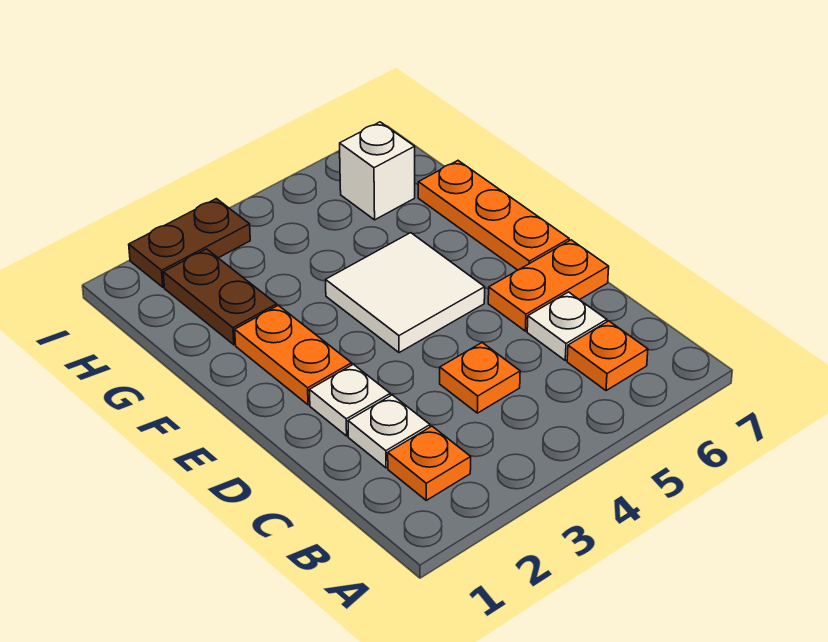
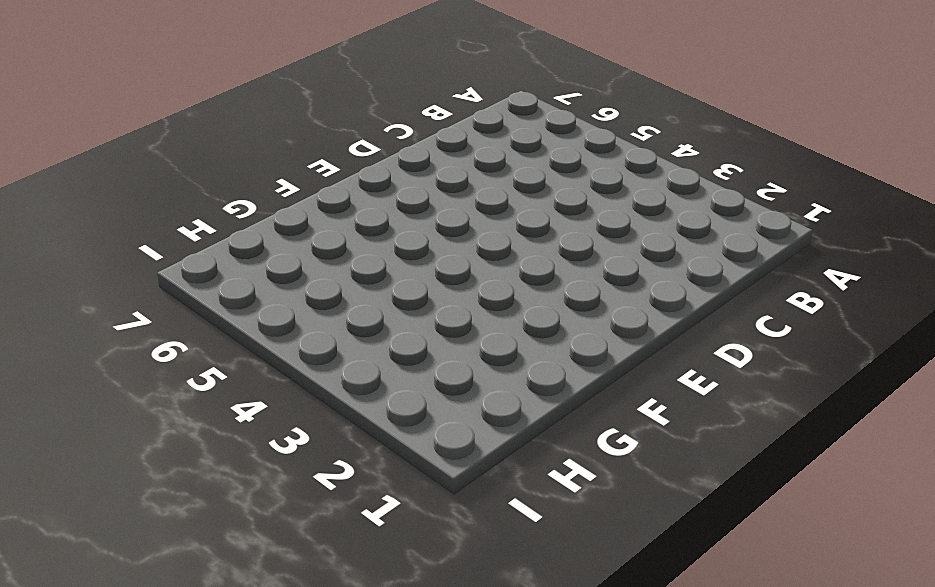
none -> orange plate B2 level 1
none -> orange plate B6 level 1
none -> white plate C2 level 1

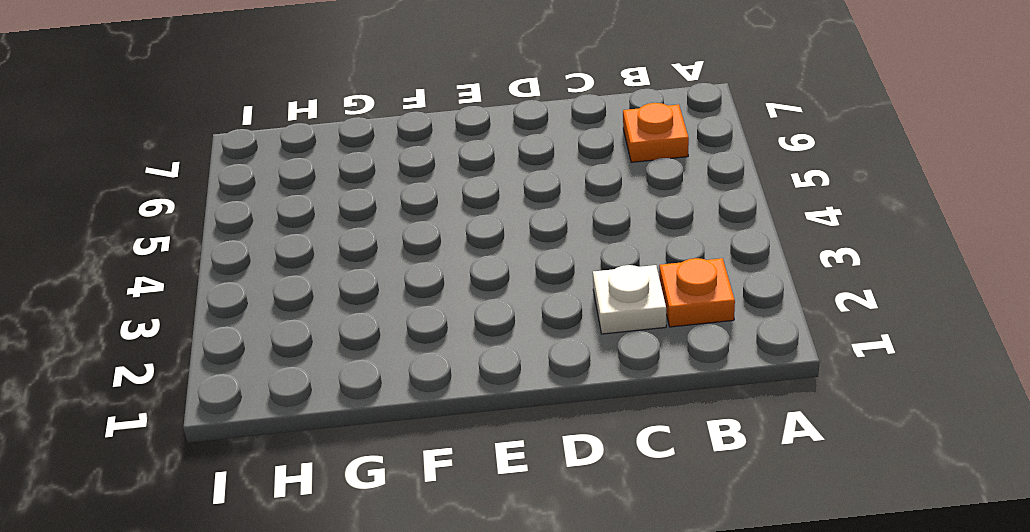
none -> orange plate C4 level 1
none -> white plate C6 level 1
none -> white plate D2 level 1

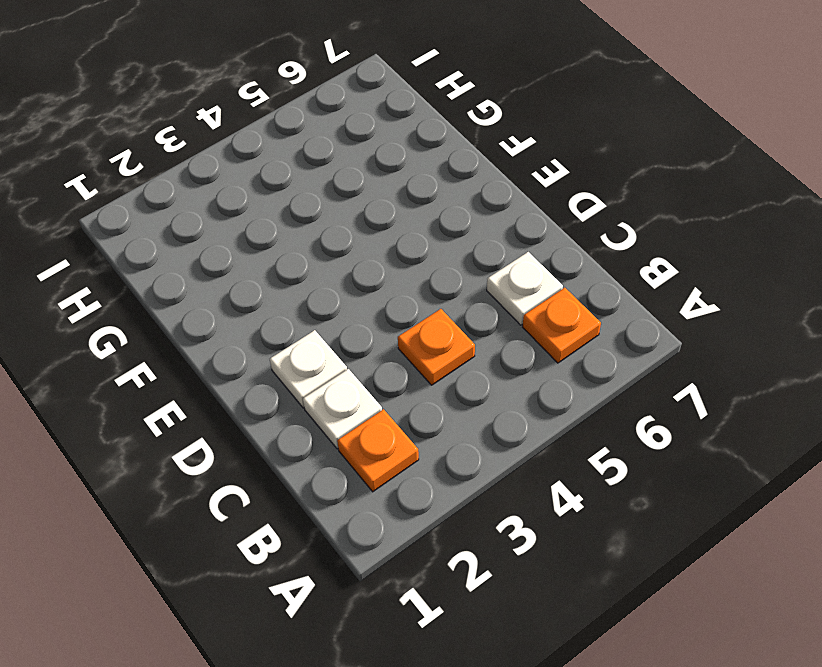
none -> orange plate D6:D7 level 1
none -> orange plate E2:F2 level 1
none -> white tile E4:F5 level 1

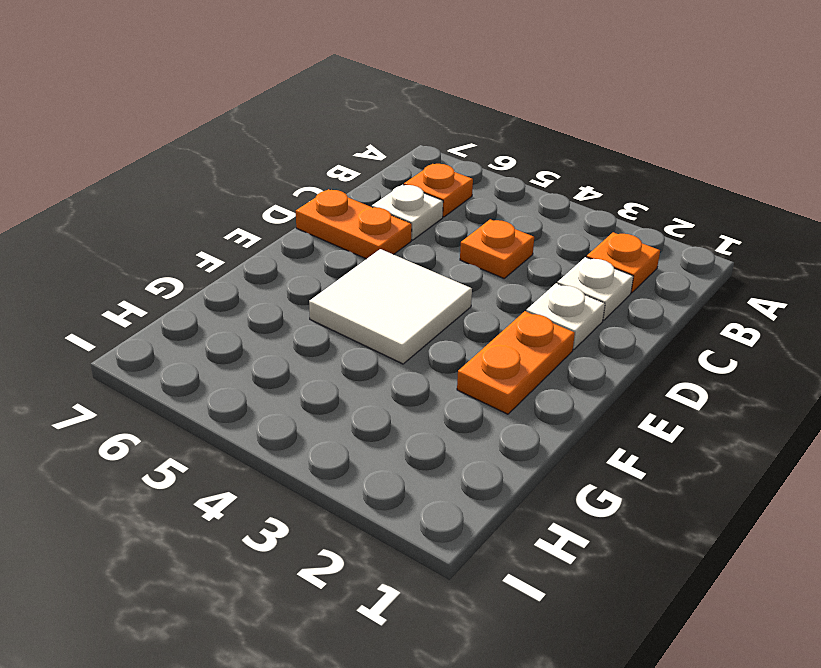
none -> orange plate E7:G7 level 1
none -> brown plate G2:H2 level 1
none -> white brick H6 level 1

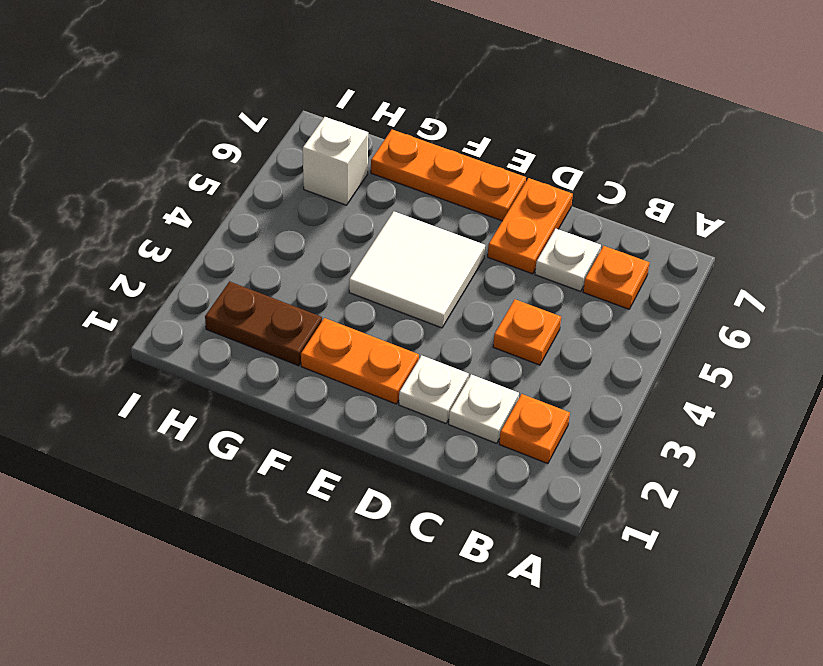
none -> brown plate I2:I3 level 1

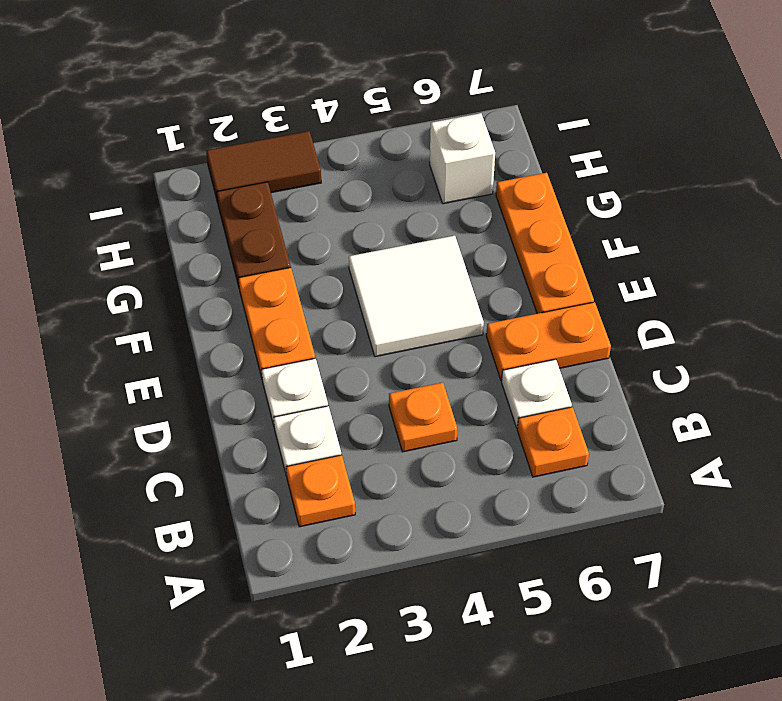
brown tile I2:I3 level 1 -> brown plate I2:I3 level 1

